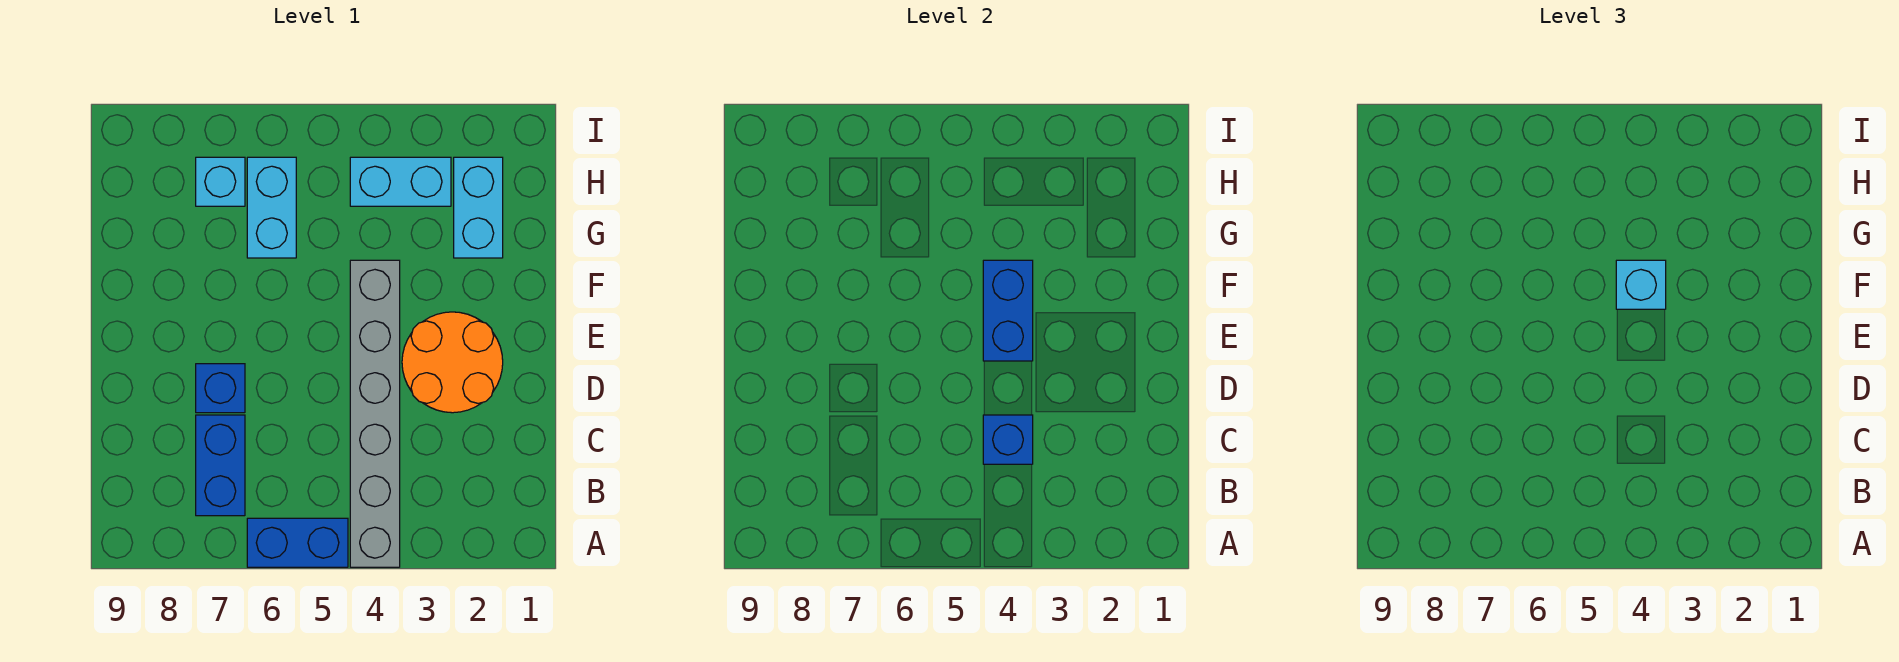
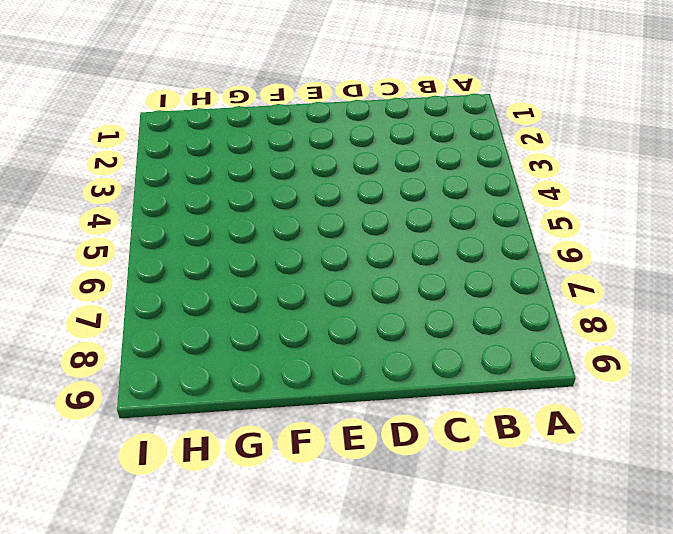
none -> grey brick A4:F4 level 1
none -> blue brick A5:A6 level 1
none -> blue brick B7:C7 level 1

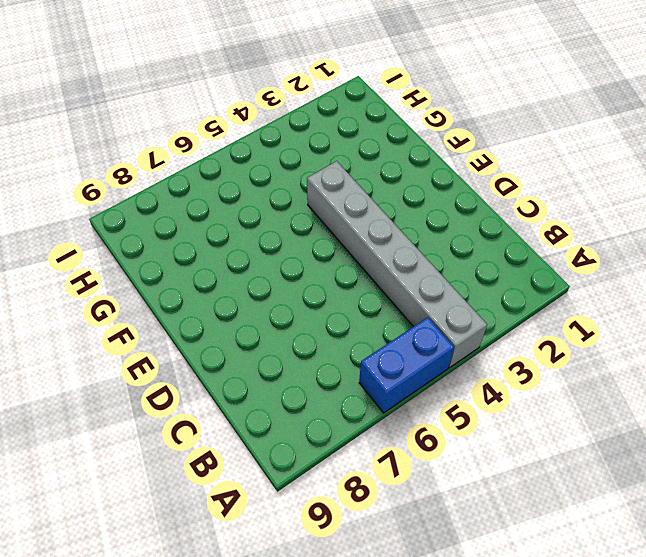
none -> blue brick B7:C7 level 1
none -> orange round brick D2:E3 level 1
none -> blue brick D7 level 1

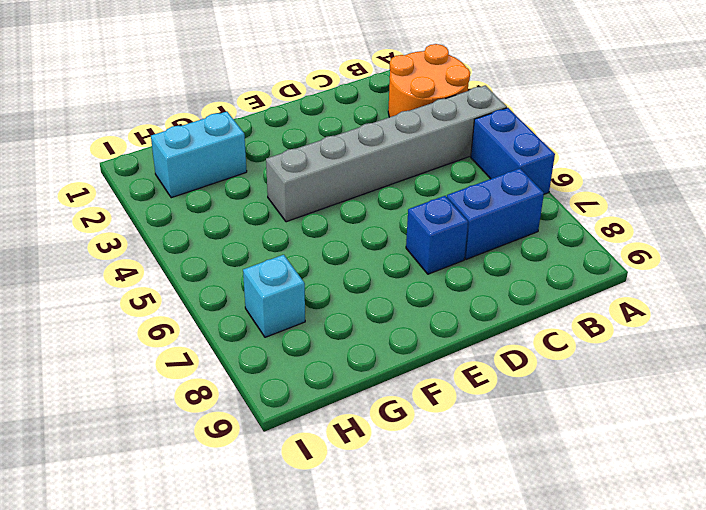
orange round brick A2:B3 level 1 -> orange round brick D2:E3 level 1
none -> cyan brick G6:H6 level 1
none -> cyan brick H3:H4 level 1
none -> blue brick C4 level 2

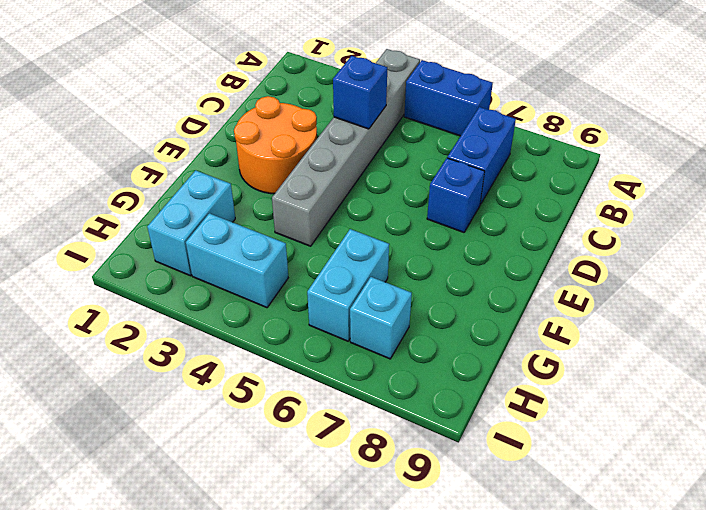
none -> blue brick E4:F4 level 2
none -> cyan brick F4 level 3

